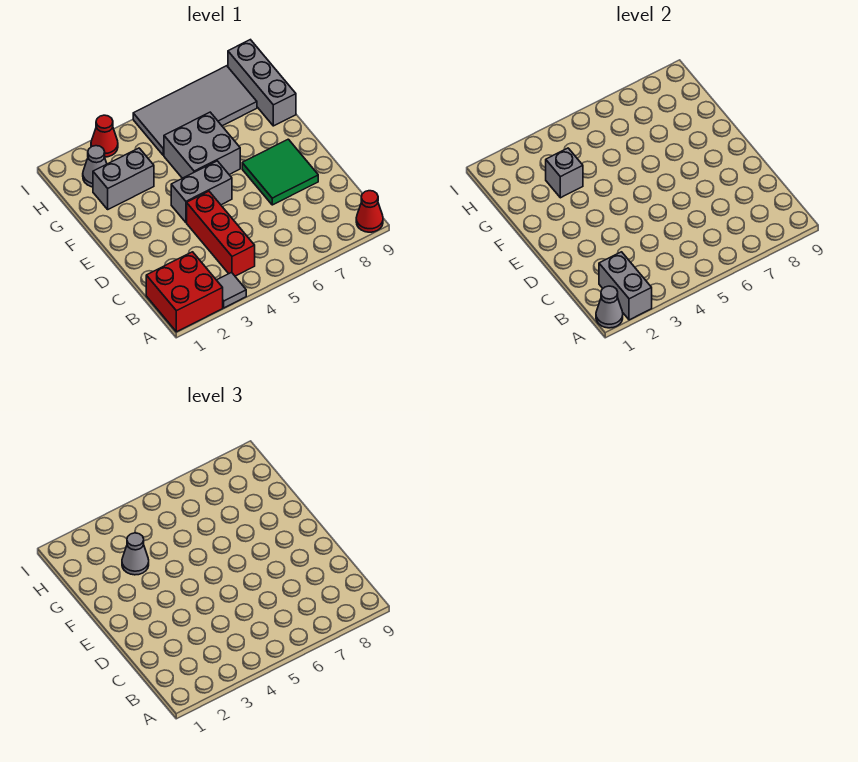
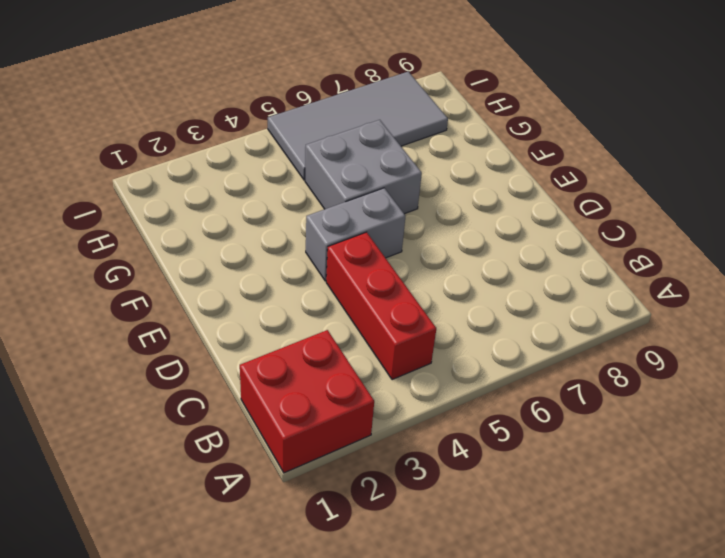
none -> grey tile A3 level 1
none -> red cone A9 level 1
none -> green tile D7:E8 level 1

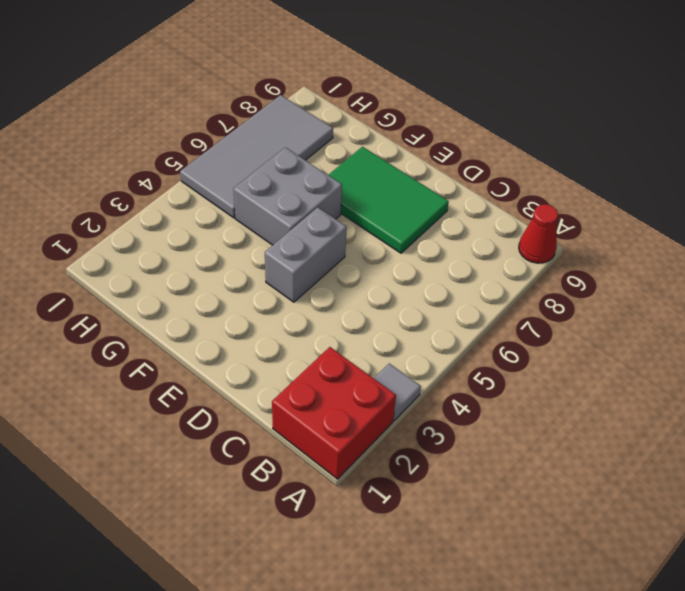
green tile D7:F8 level 1 -> green tile D7:E8 level 1
none -> red brick B4:D4 level 1
none -> grey brick G2:G3 level 1
none -> grey brick G9:I9 level 1

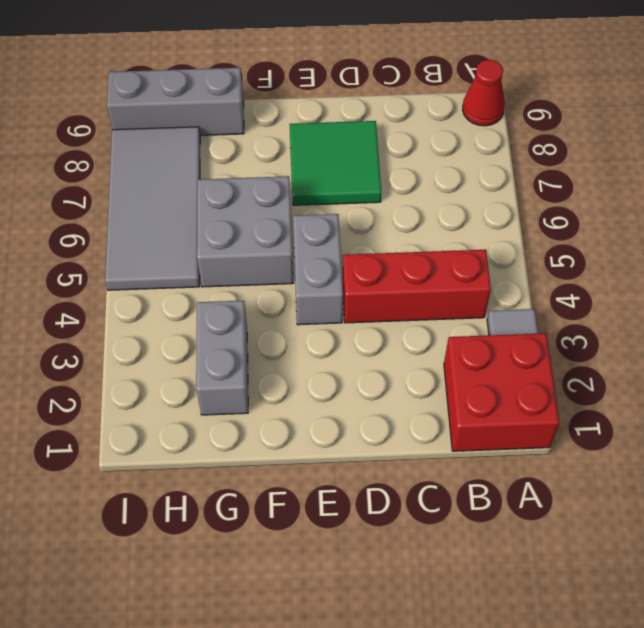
none -> grey cone H2 level 1
none -> red cone I3 level 1
none -> grey cone A1 level 2

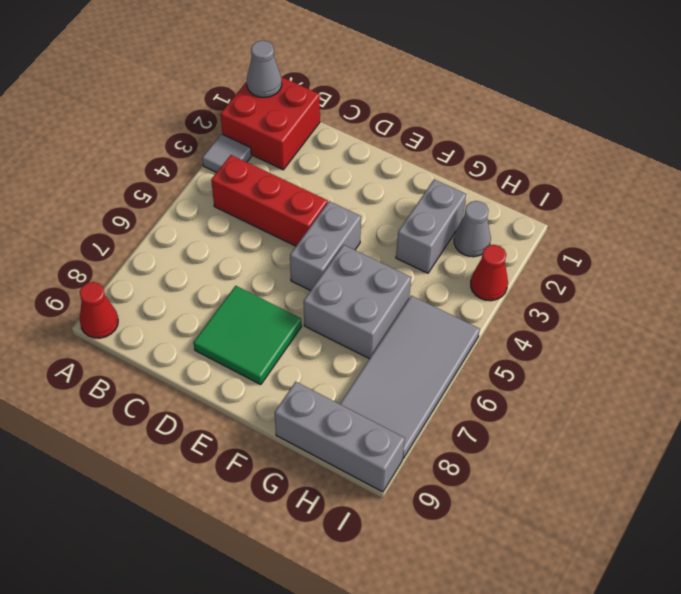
none -> grey brick A2:B2 level 2
none -> grey brick G3 level 2
none -> grey cone G3 level 3

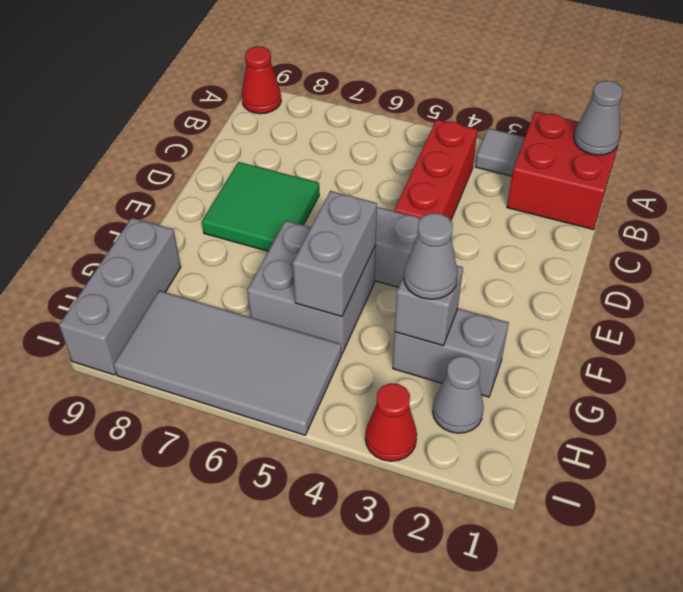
grey brick F5:G5 level 2 -> grey brick A2:B2 level 2

